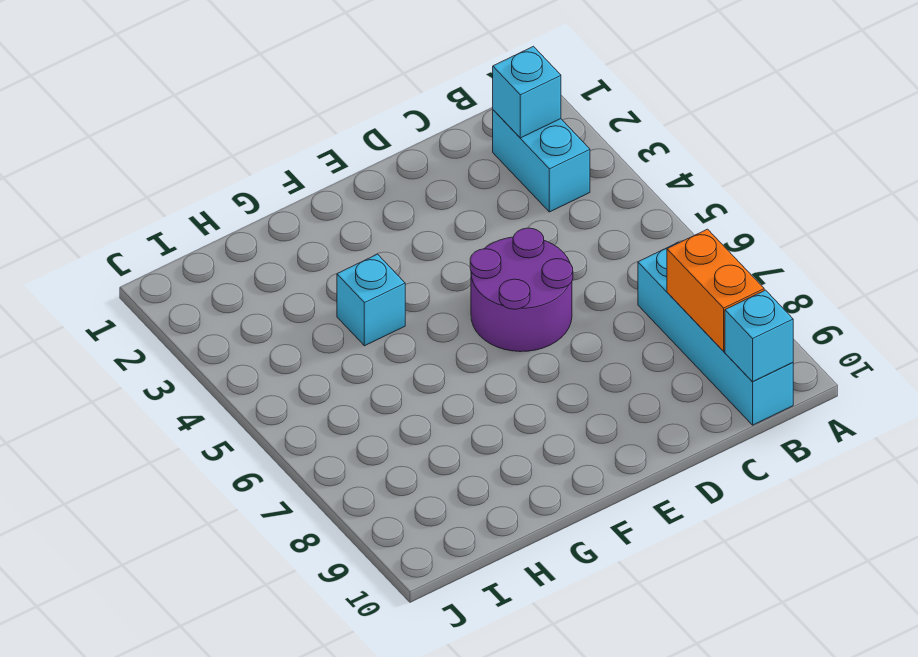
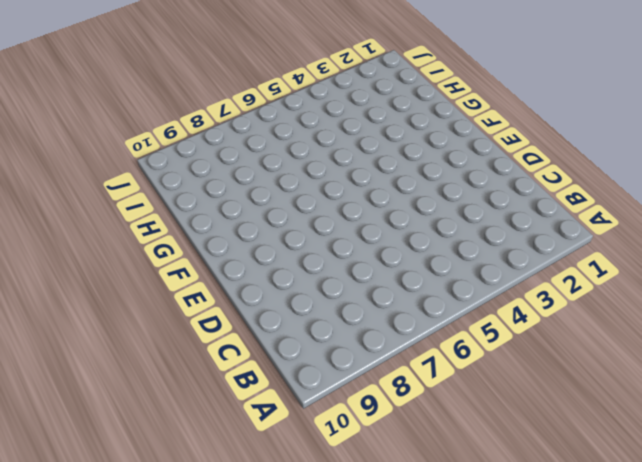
none -> cyan brick B2:B3 level 1
none -> cyan brick B7:B10 level 1

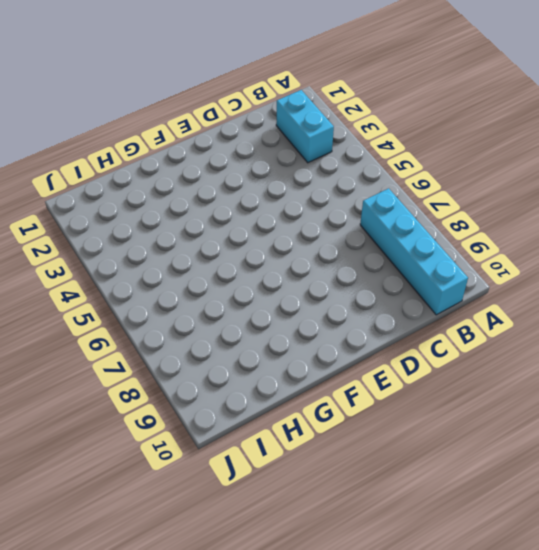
none -> purple round brick D5:E6 level 1
none -> cyan brick G4 level 1

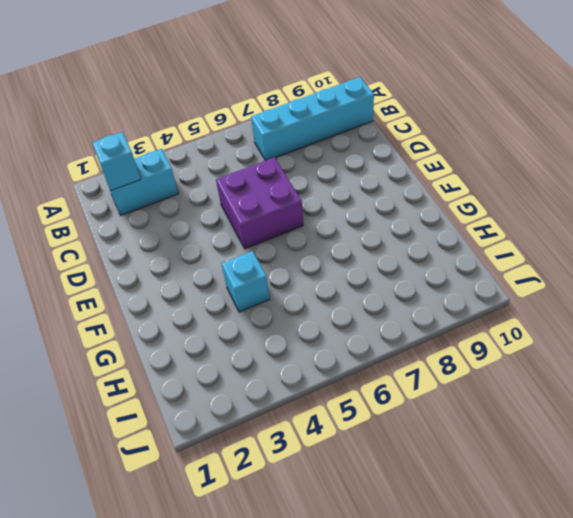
purple brick D5:E6 level 1 -> purple round brick D5:E6 level 1
none -> orange brick B8:B9 level 2
none -> cyan brick B10 level 2

